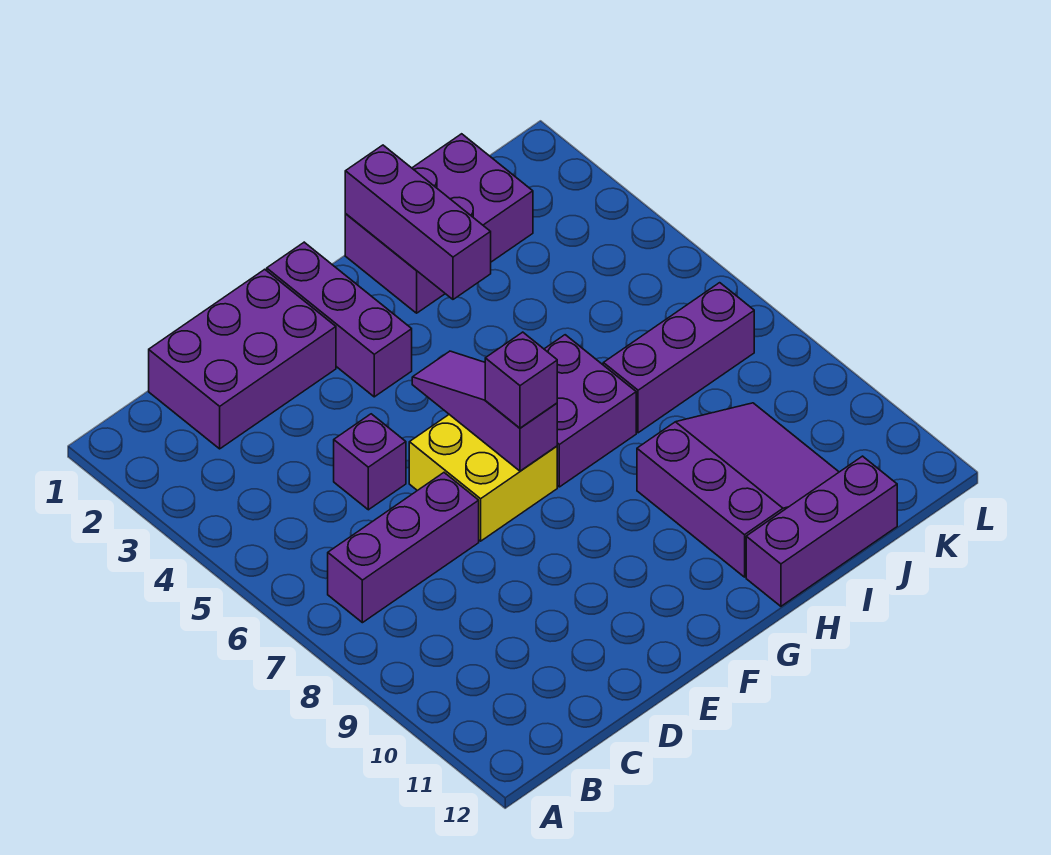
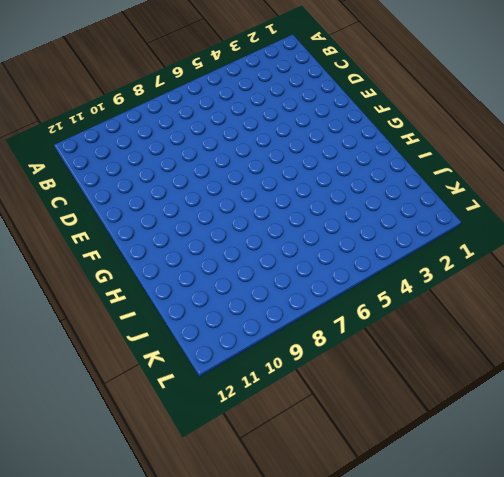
none -> purple brick B7:D7 level 1
none -> purple brick C1:E2 level 1
none -> purple brick D5 level 1

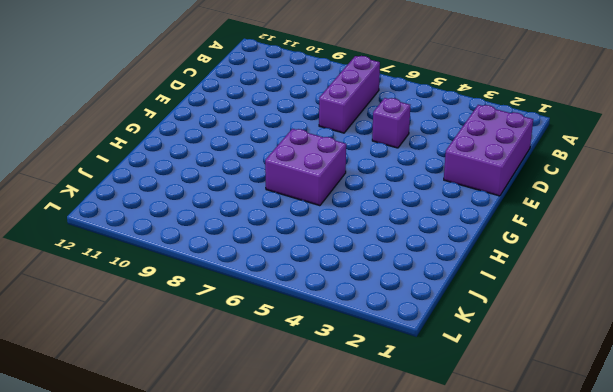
none -> yellow brick E6:F7 level 1
none -> purple brick F1:F3 level 1
none -> purple brick H1:J2 level 1

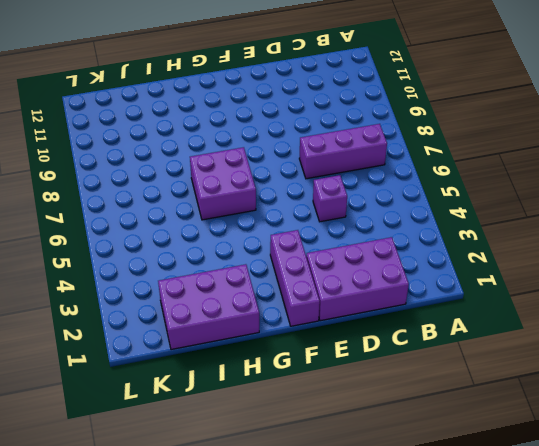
none -> yellow brick E6:F7 level 1
none -> purple slope H9:J11 level 1 top H
none -> purple brick H12:J12 level 1

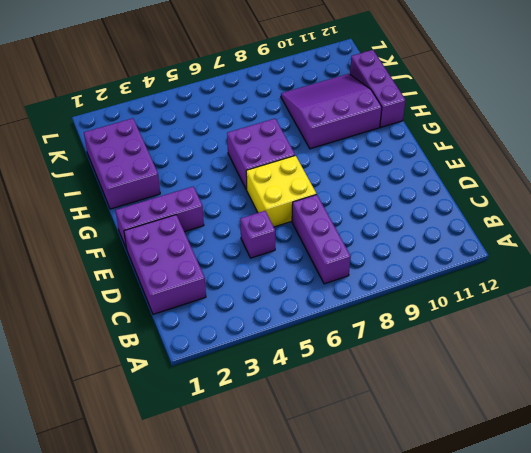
none -> purple brick I7:K7 level 1
none -> purple slope F5:F7 level 2 top 7
none -> purple brick H1:H3 level 2

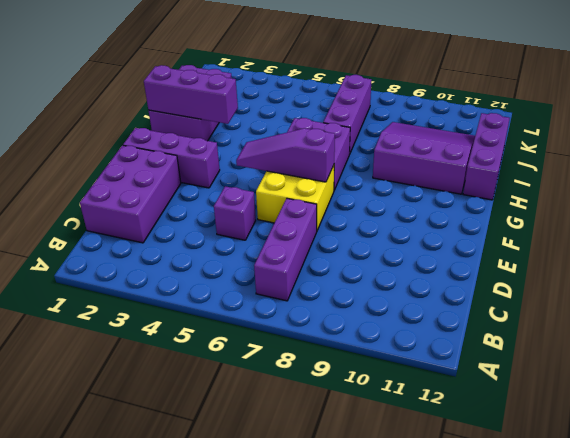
none -> purple brick F7 level 3

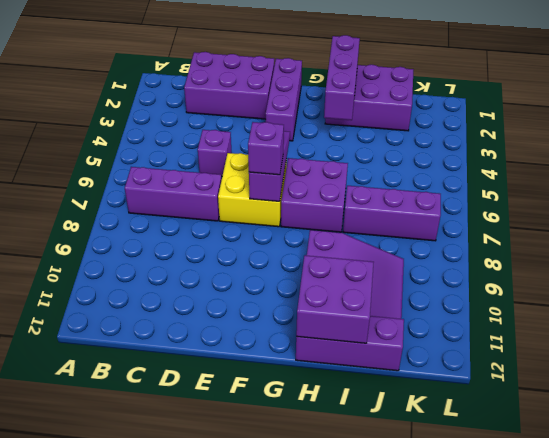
purple brick H11:I12 level 2 -> none

